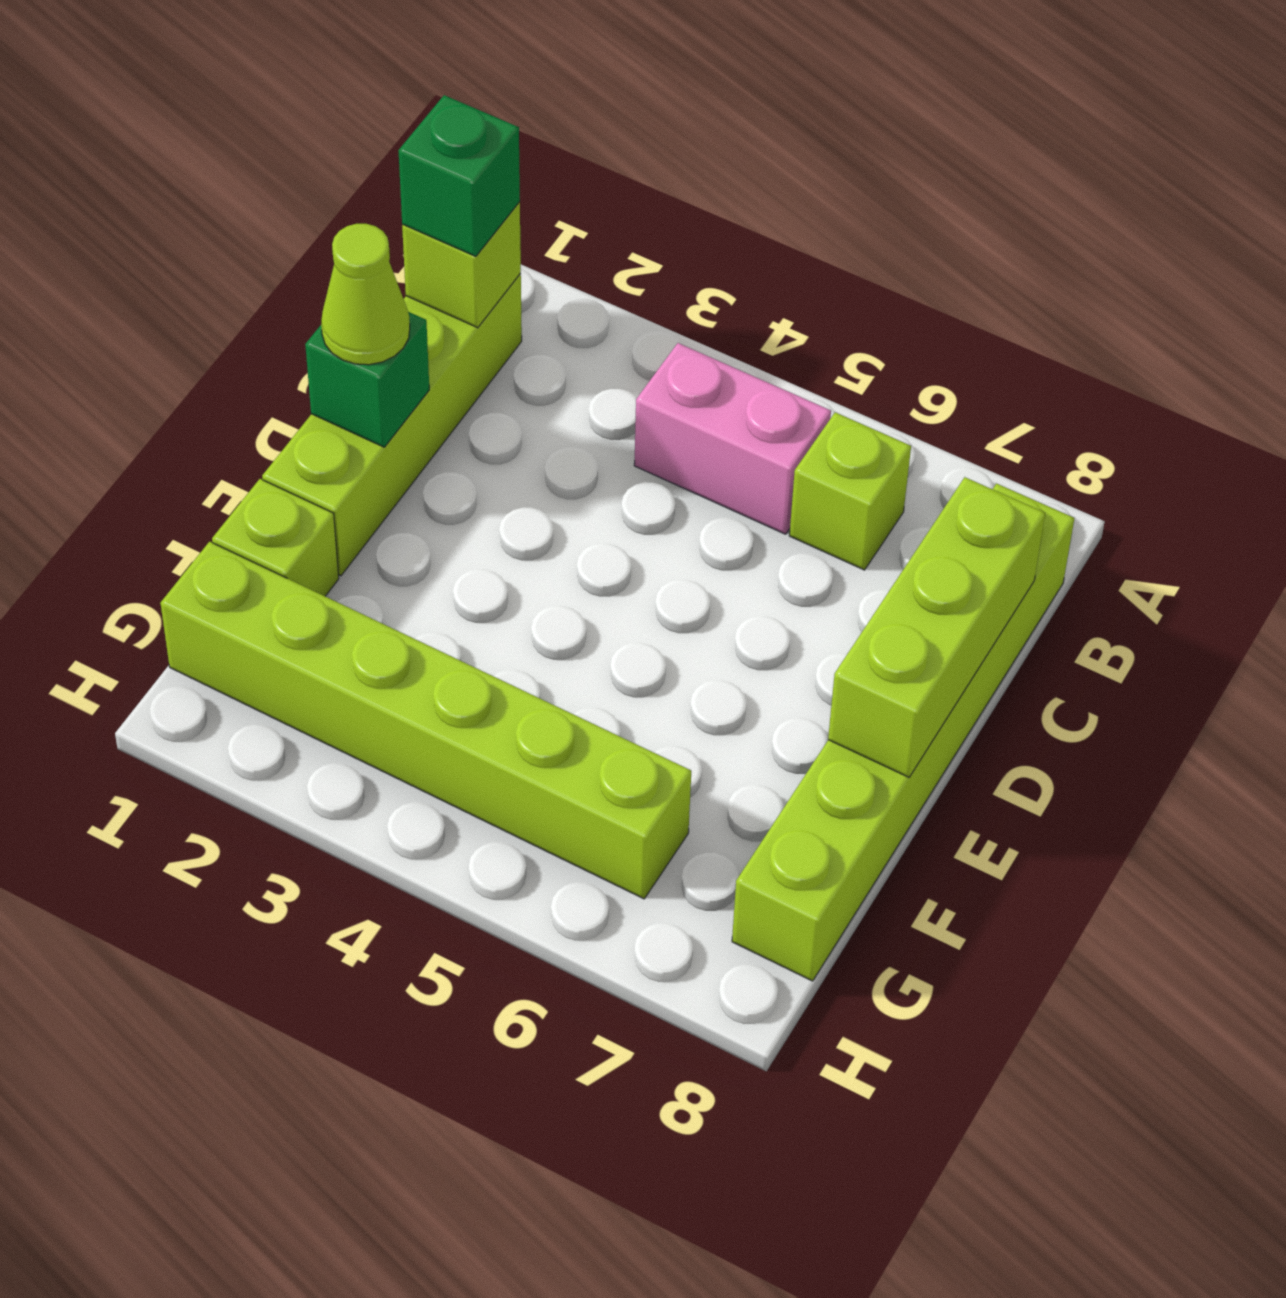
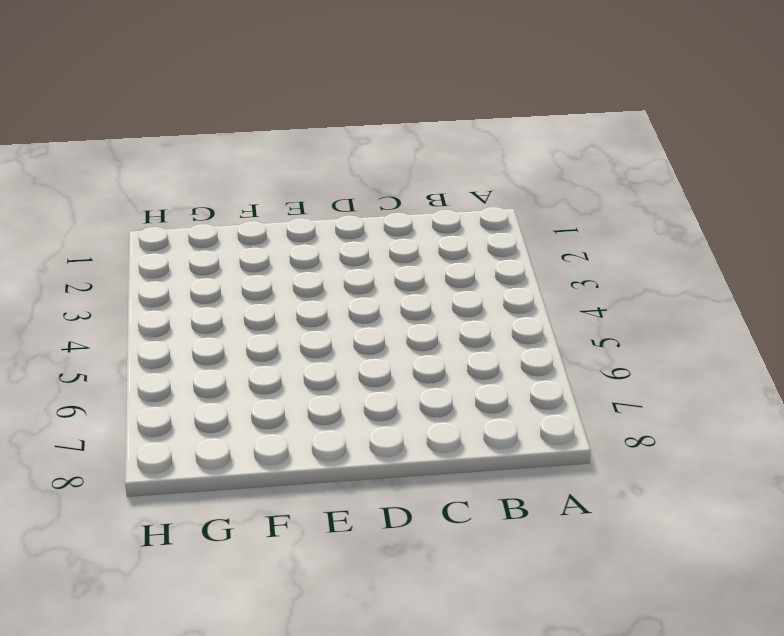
none -> lime brick B1:E1 level 1
none -> pink brick B4:B5 level 1

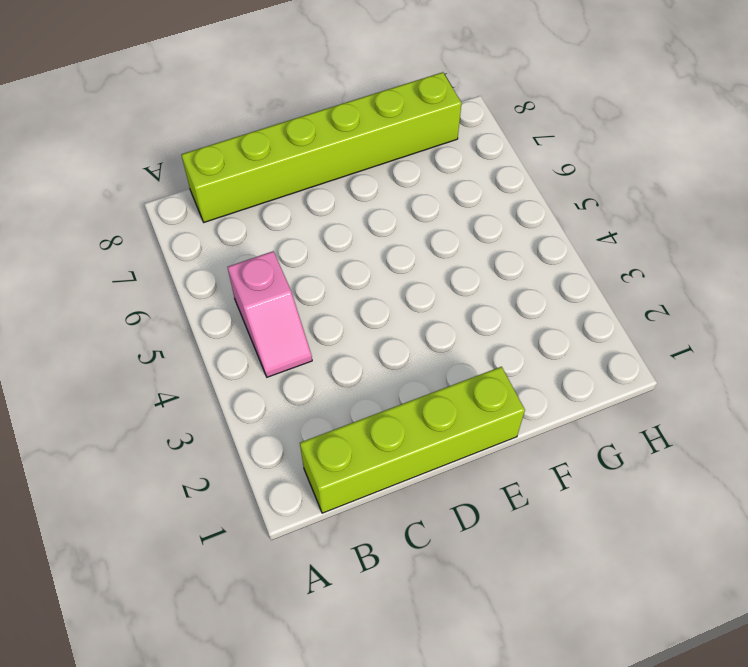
pink slope B4:B5 level 1 top 5 -> pink brick B4:B5 level 1
none -> lime brick B6 level 1
none -> lime brick F1 level 1

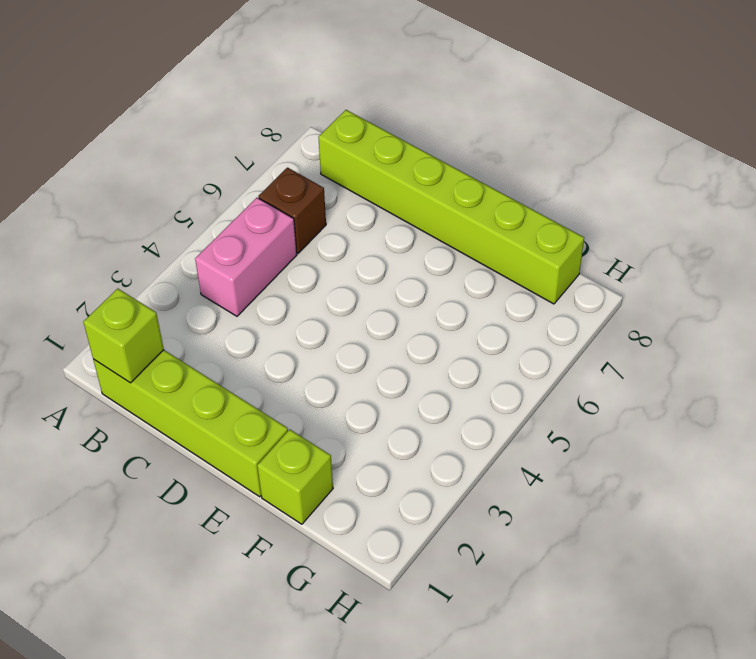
brown brick B6 level 1 -> lime brick B6 level 1
none -> lime brick G1:G6 level 1
none -> lime brick C8:E8 level 2

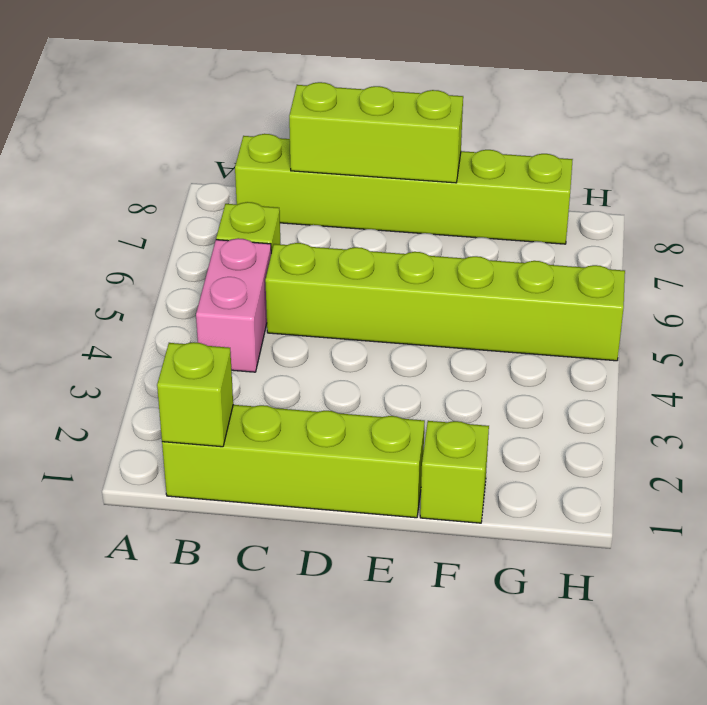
lime brick C5:H5 level 1 -> lime brick G1:G6 level 1
none -> green brick D1 level 2
none -> green brick B1 level 3

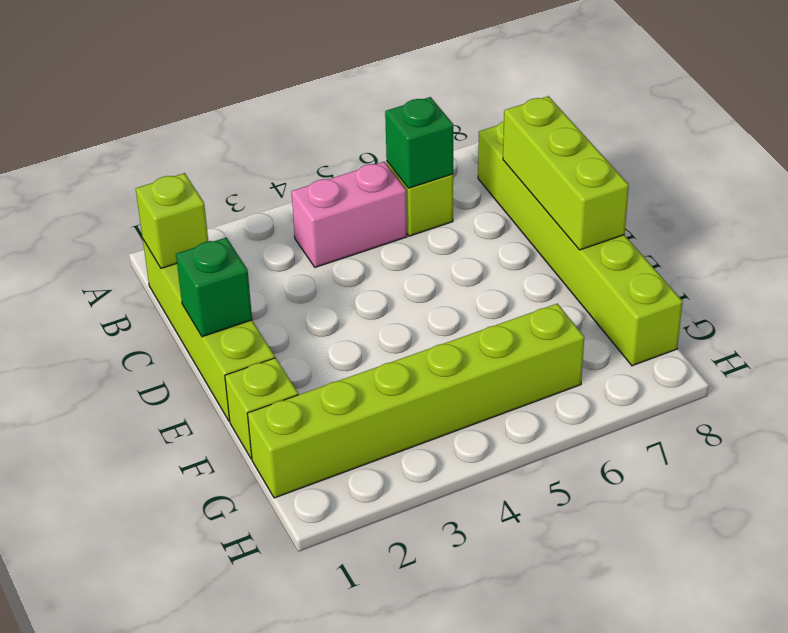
green brick B6 level 2 -> green brick B1 level 3
none -> lime cone D1 level 3

